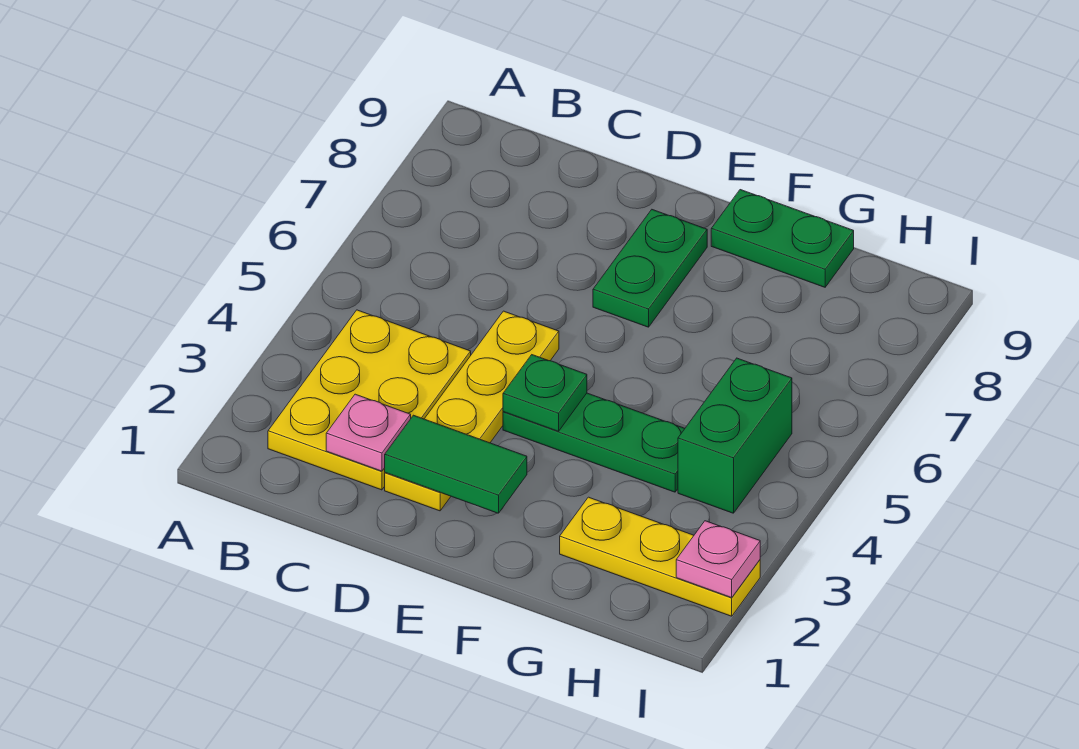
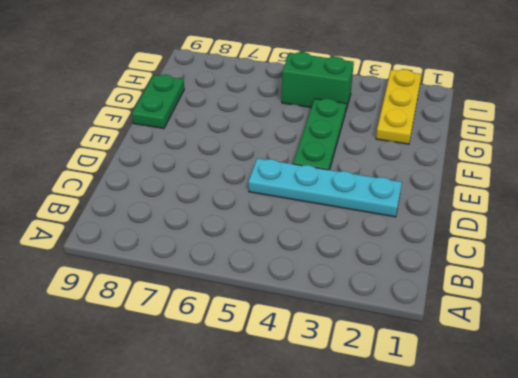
cyan plate D2:D5 level 1 -> yellow plate D2:D5 level 1
none -> yellow plate B2:C4 level 1
none -> green plate E7:E8 level 1

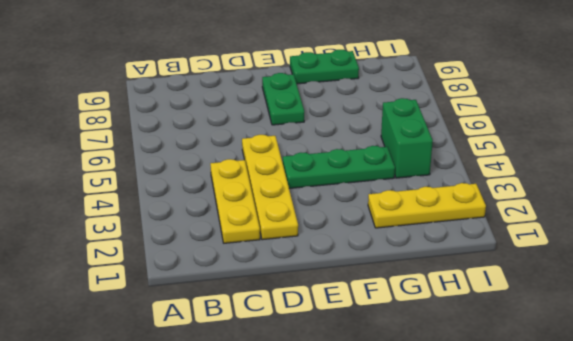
yellow plate C2:C4 level 1 -> yellow plate B2:C4 level 1
none -> pink plate C2 level 2
none -> green tile D2:E2 level 2

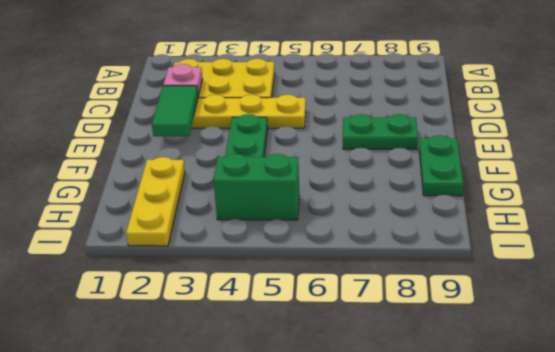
none -> green plate E4 level 2
none -> pink plate I2 level 2

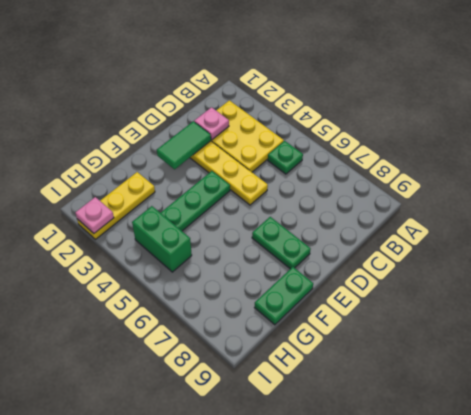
green plate B5 level 1 -> green plate E4 level 2

